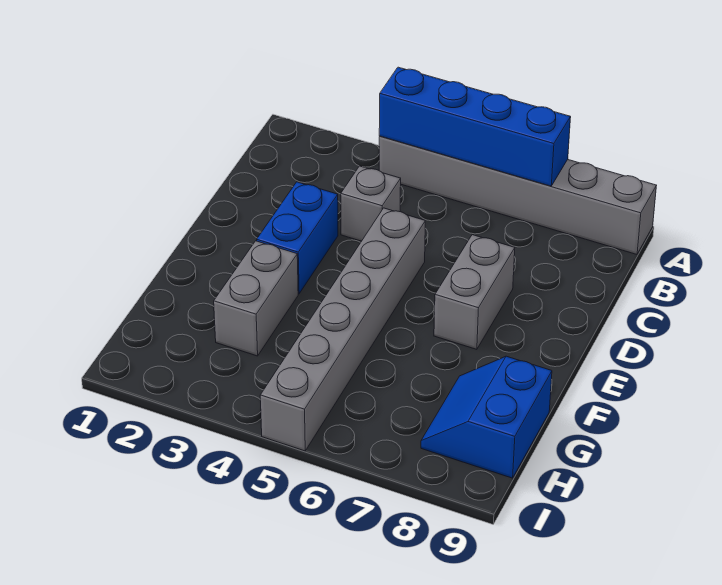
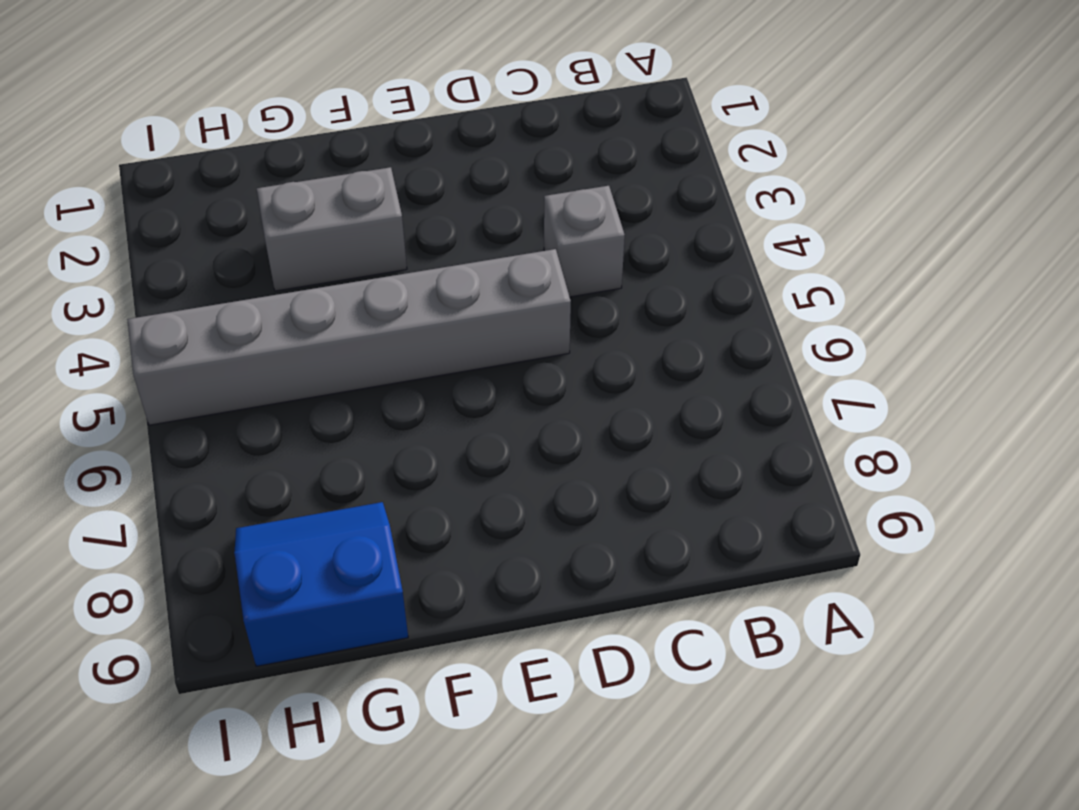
none -> grey brick A4:A9 level 1
none -> blue brick D3:E3 level 1

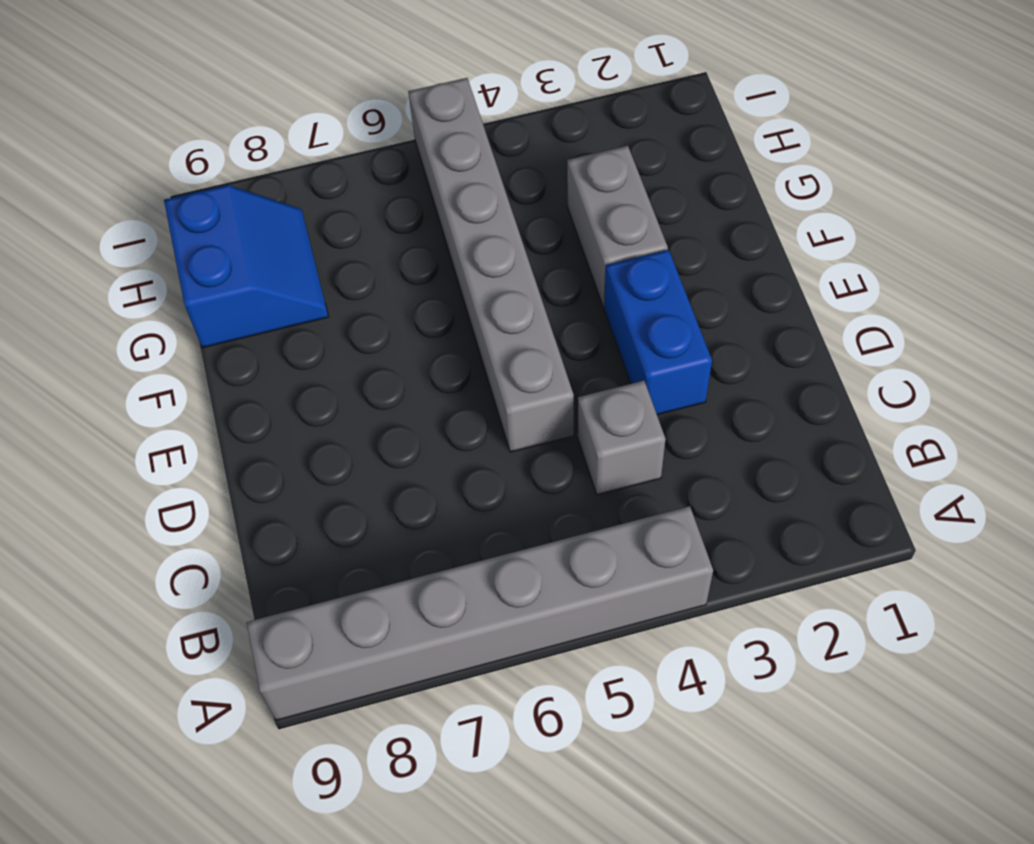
none -> grey brick D7:E7 level 1
none -> blue brick A4:A7 level 2

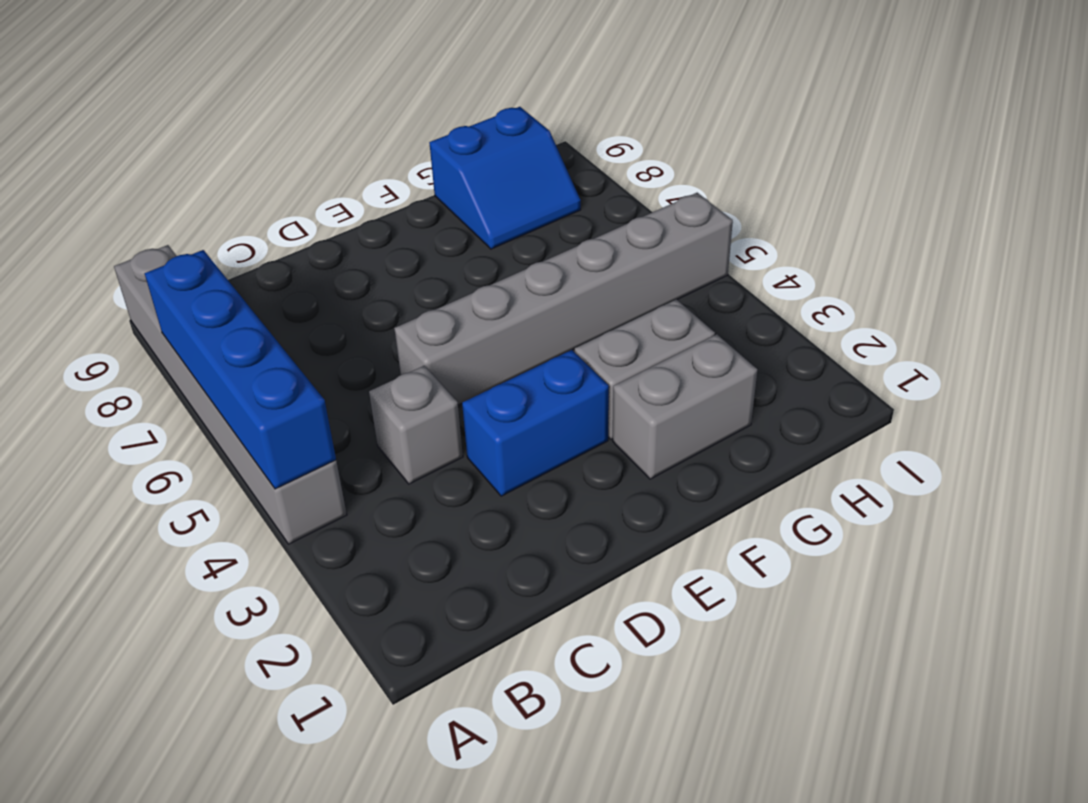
grey brick F2:G2 level 1 -> grey brick D7:E7 level 1

